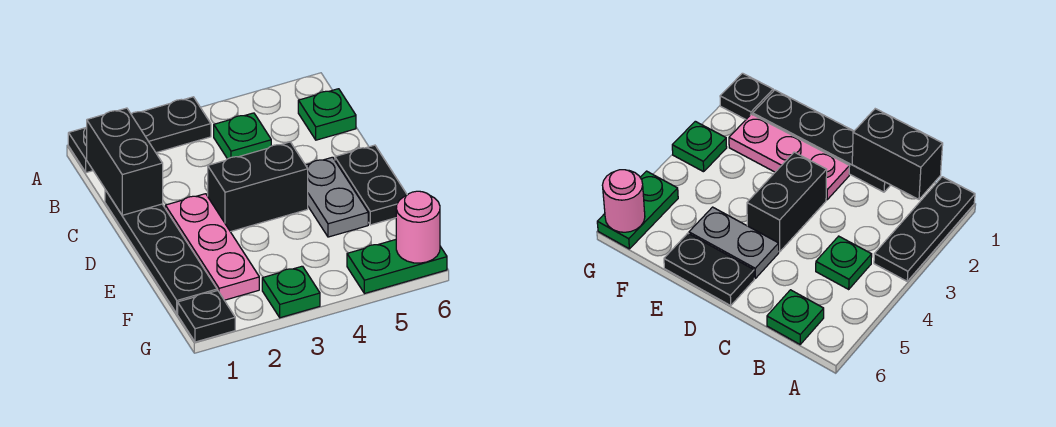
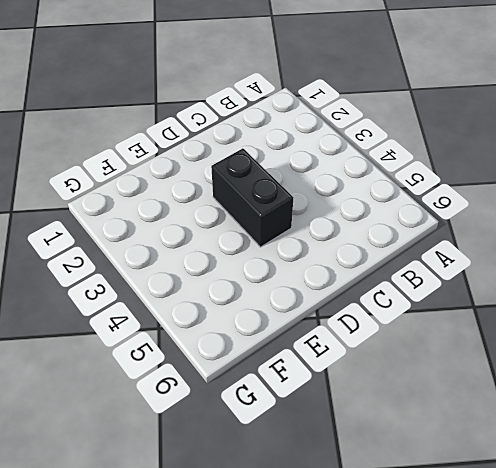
none -> black plate A1:A3 level 1
none -> green plate B4 level 1
none -> green plate B6 level 1

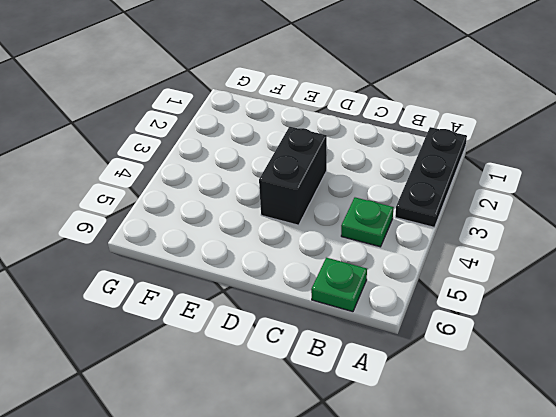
none -> black plate C1:F1 level 1
none -> pink plate D2:F2 level 1
none -> grey plate D5:E5 level 1

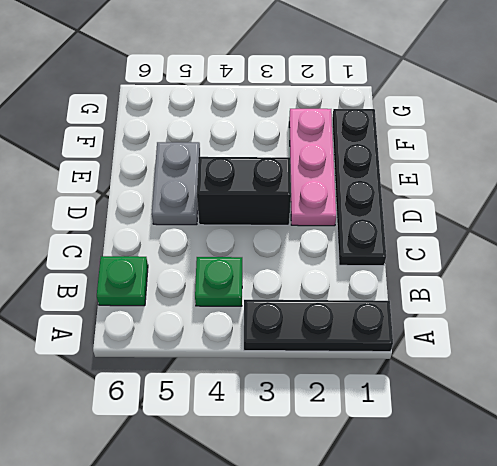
none -> black plate D6:E6 level 1
none -> black plate G1 level 1
none -> green plate G3 level 1

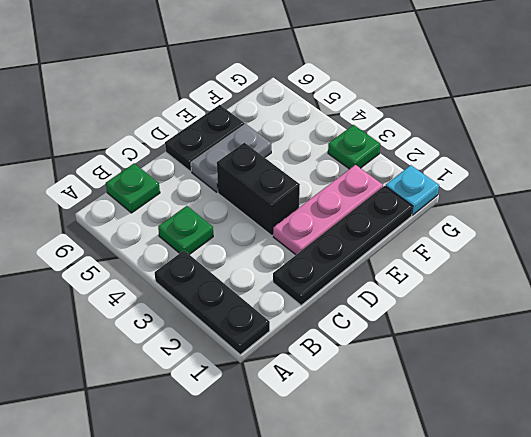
cyan plate G1 level 1 -> black plate G1 level 1
none -> green plate G5:G6 level 1
none -> black brick B1:C1 level 2
none -> pink round brick G6 level 2

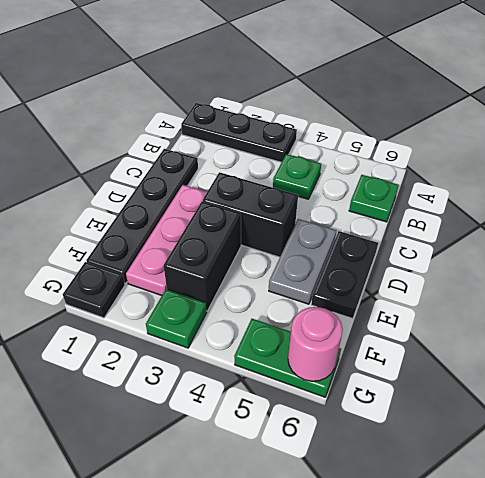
black brick E3:F3 level 1 -> black brick B1:C1 level 2

